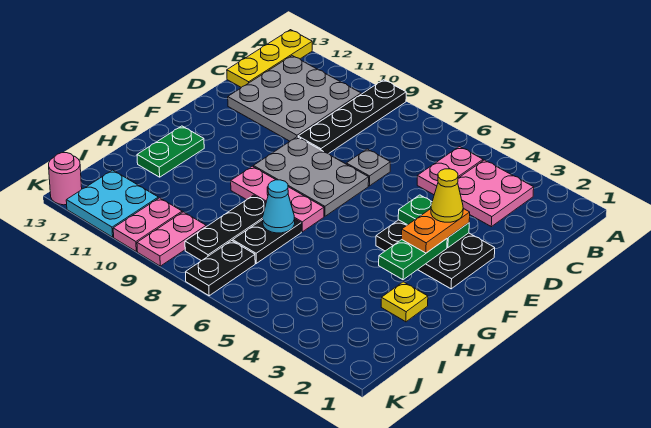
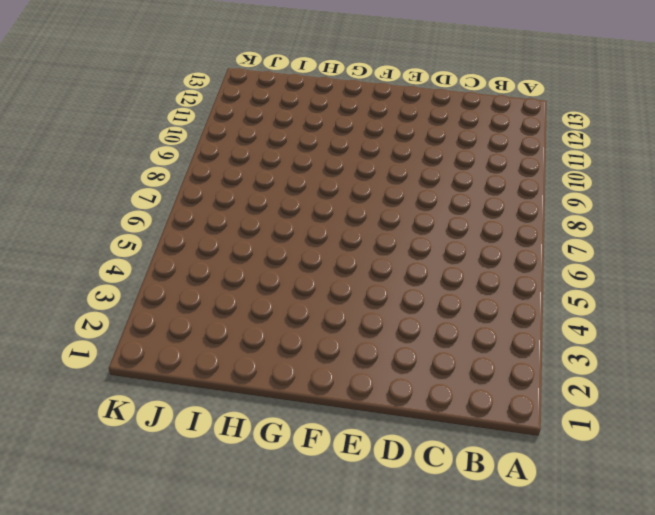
none -> black plate A9:D9 level 1
none -> yellow plate A13:C13 level 1
none -> pink plate B3:C4 level 1

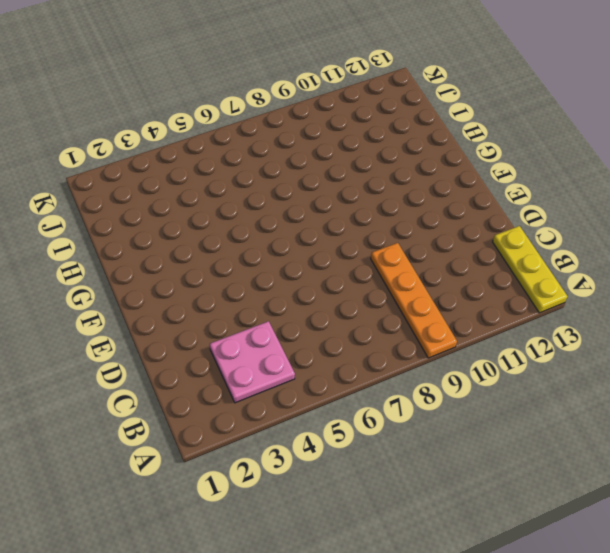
orange plate A9:D9 level 1 -> black plate A9:D9 level 1
none -> pink plate B5:C5 level 1
none -> grey plate B10:D12 level 1
none -> grey plate D7 level 1

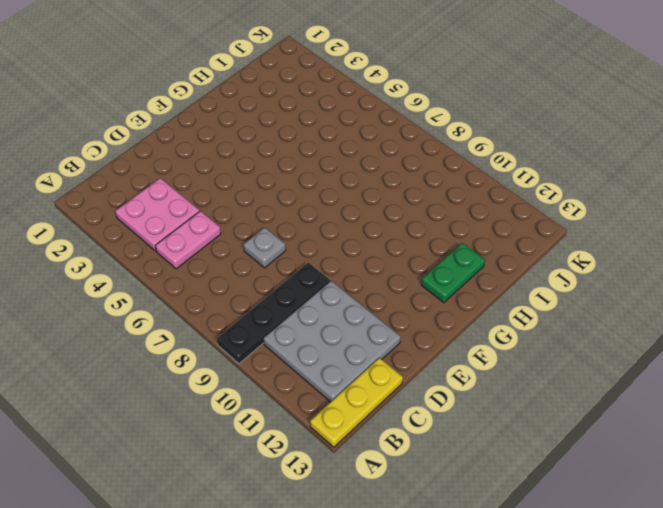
none -> black plate E2:F4 level 1
none -> grey plate E7:F9 level 1
none -> pink plate G7:G9 level 1

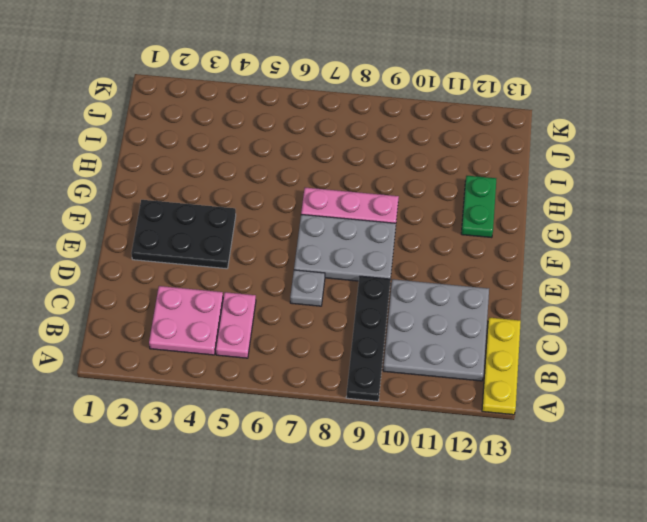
none -> yellow plate H2 level 1
none -> black plate H7:I7 level 1
none -> black plate H8:J8 level 1

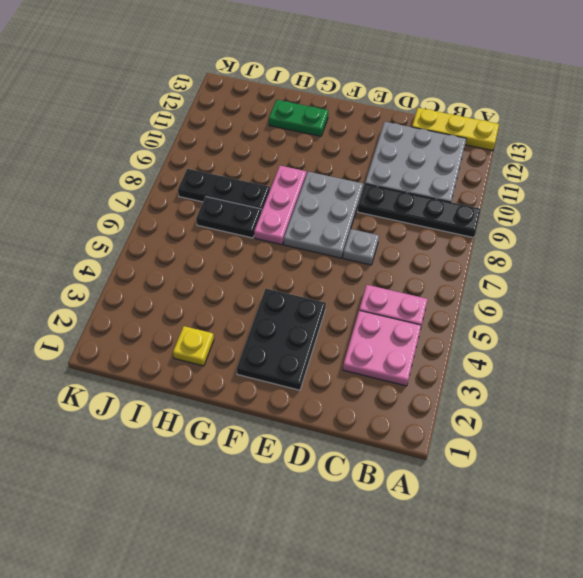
none -> black plate J7:K7 level 1
none -> pink plate J9:K9 level 1
none -> pink plate J10:K10 level 1

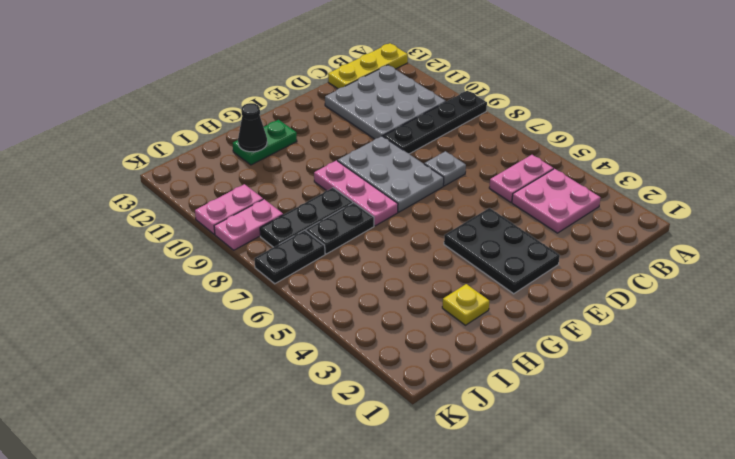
black cone H12 level 2 -> none
none -> cyan plate J11:K12 level 1
none -> pink round brick K13 level 1
none -> green plate E3:E4 level 2

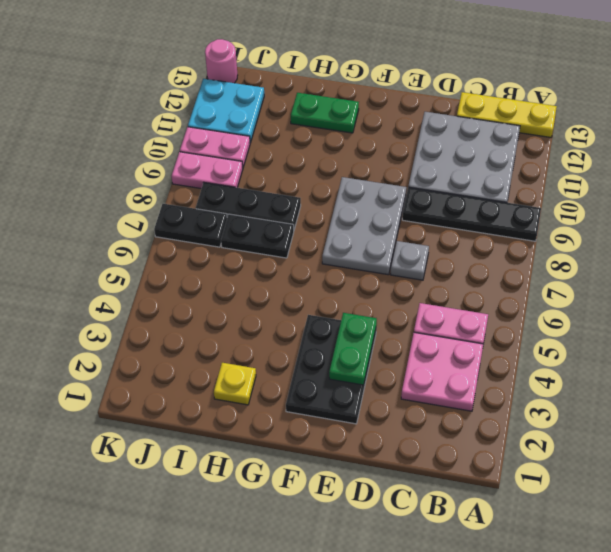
none -> pink plate G7:G9 level 1
none -> green plate F3:G3 level 2
none -> cyan cone H7 level 2

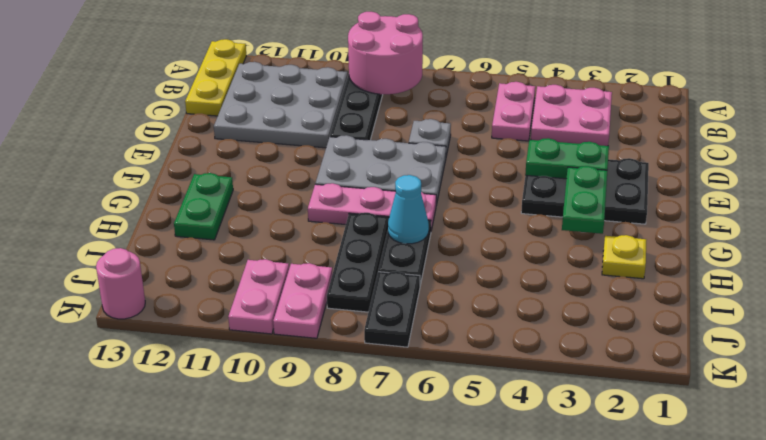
pink round brick A8:B9 level 2 -> none
none -> cyan plate J11:K12 level 1
none -> orange plate E3:F3 level 3
none -> yellow cone E3 level 4

